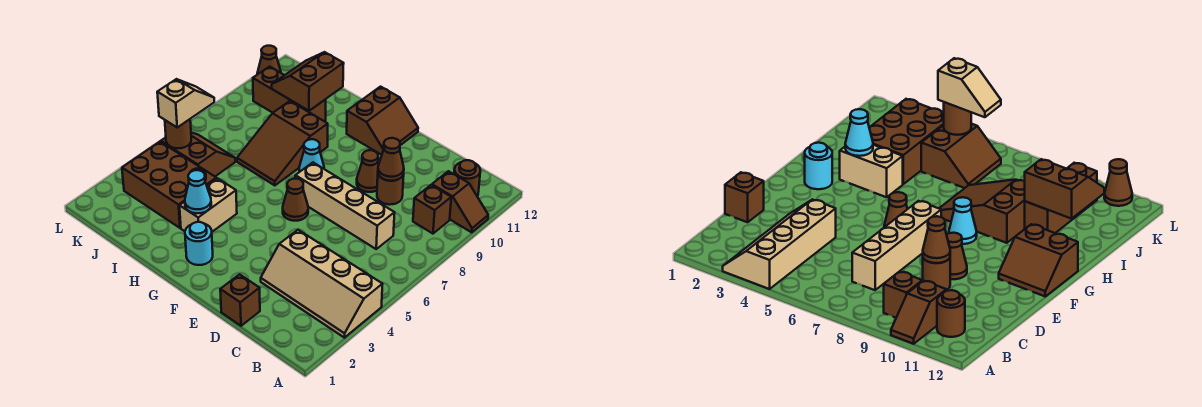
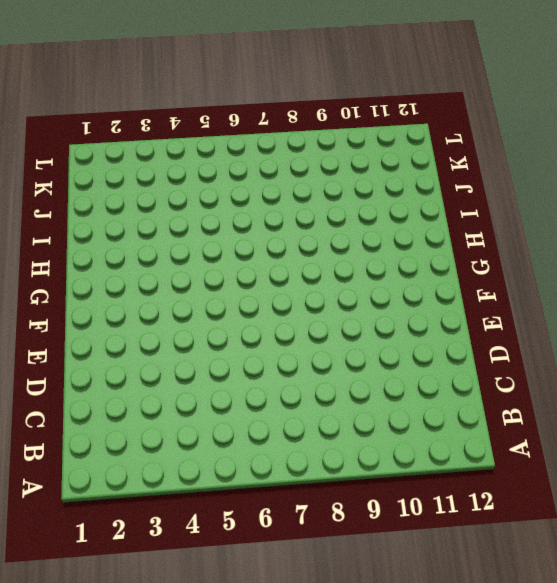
none -> tan slope A3:D4 level 1 top 4
none -> brown slope A10:B10 level 1 top B
none -> brown brick B9 level 1

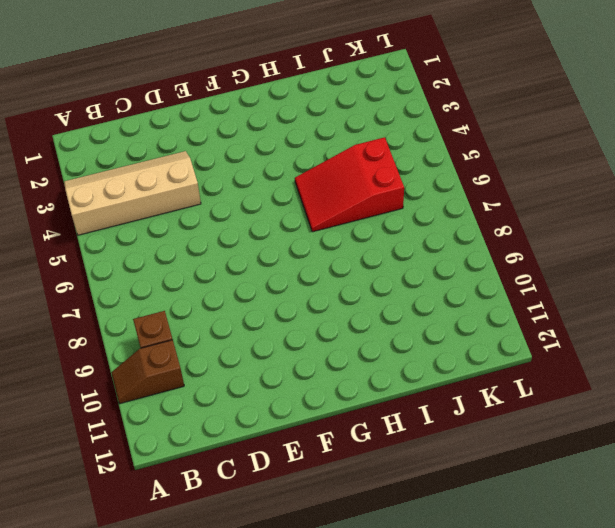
red slope H5:J6 level 1 top J -> brown slope J5:K6 level 1 top 5
none -> brown round brick B11 level 1
none -> tan brick C7:F7 level 1
none -> brown brick D1 level 1

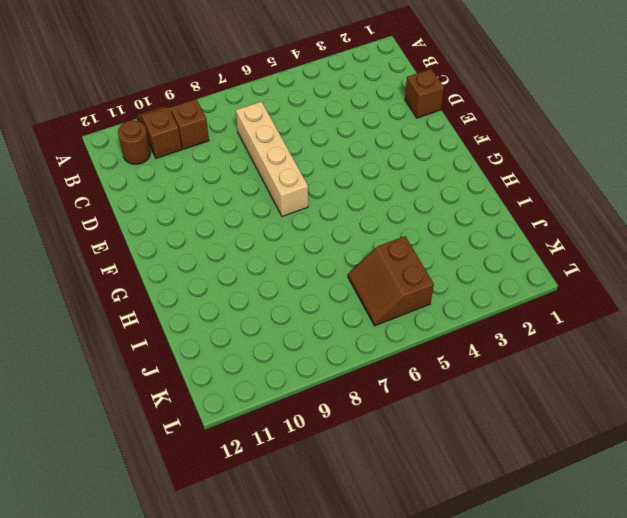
none -> tan slope A3:D4 level 1 top 4
none -> brown round brick D9 level 1
none -> brown cone E9 level 1

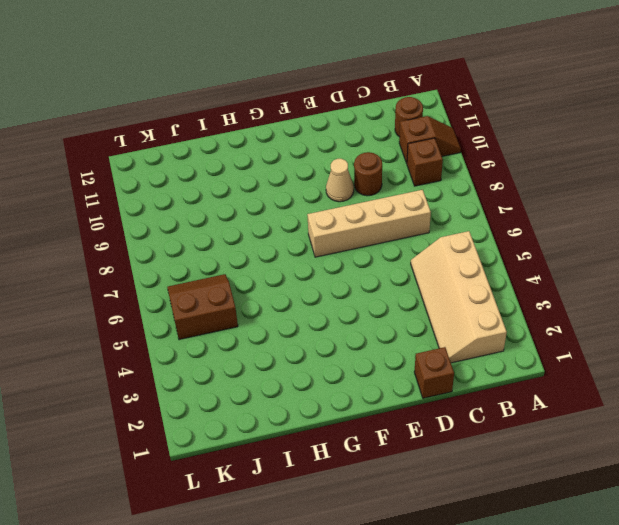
tan slope B2:C5 level 1 top B -> tan slope A3:D4 level 1 top 4
tan cone E9 level 1 -> brown cone E9 level 1
none -> brown cone F6 level 1
none -> brown slope F11:G12 level 1 top G
none -> cyan round brick G2 level 1

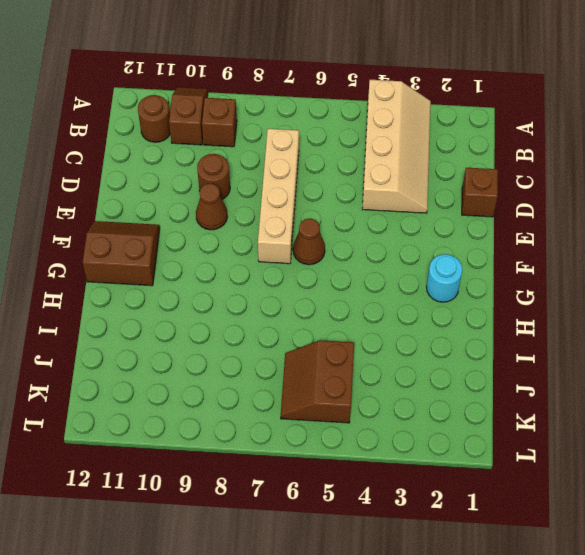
none -> cyan cone G8 level 1
none -> tan brick H3:H4 level 1
none -> brown slope H7:I9 level 1 top 9

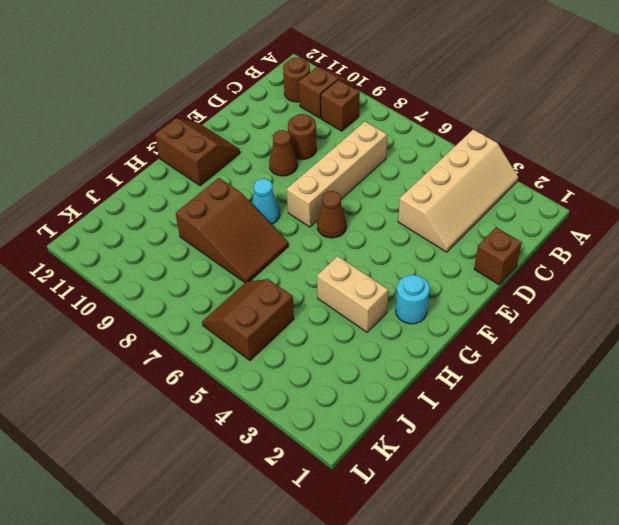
none -> brown brick I3:K4 level 1
none -> brown brick I10:K10 level 1
none -> brown cone L11 level 1

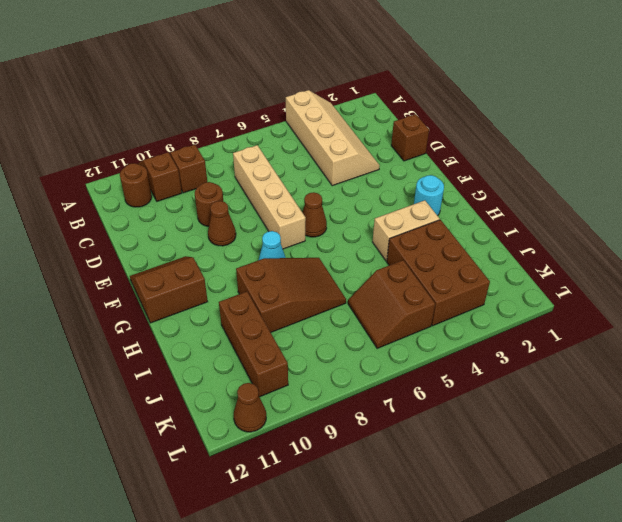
none -> brown cone D9 level 2
none -> cyan cone H3 level 2
none -> brown slope I10:J11 level 2 top I

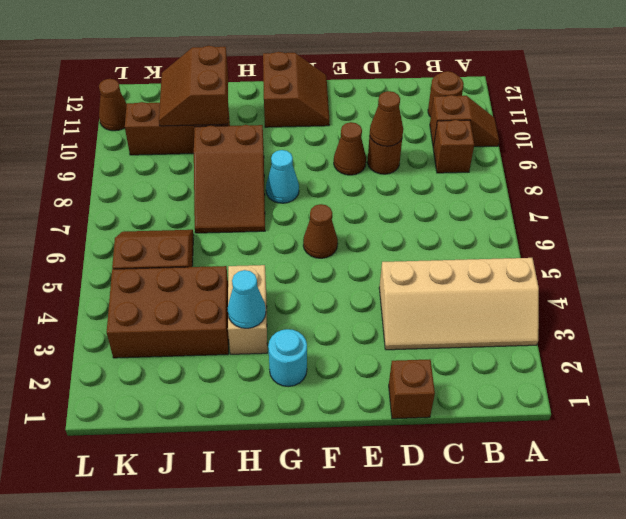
none -> tan brick C7:F7 level 1
none -> brown round brick K5 level 2
none -> tan slope K5:K6 level 3 top 5

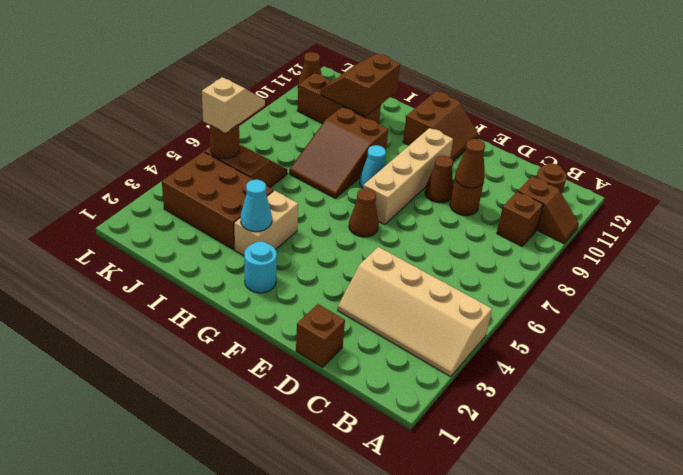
tan brick F7:F10 level 1 -> tan brick C7:F7 level 1

